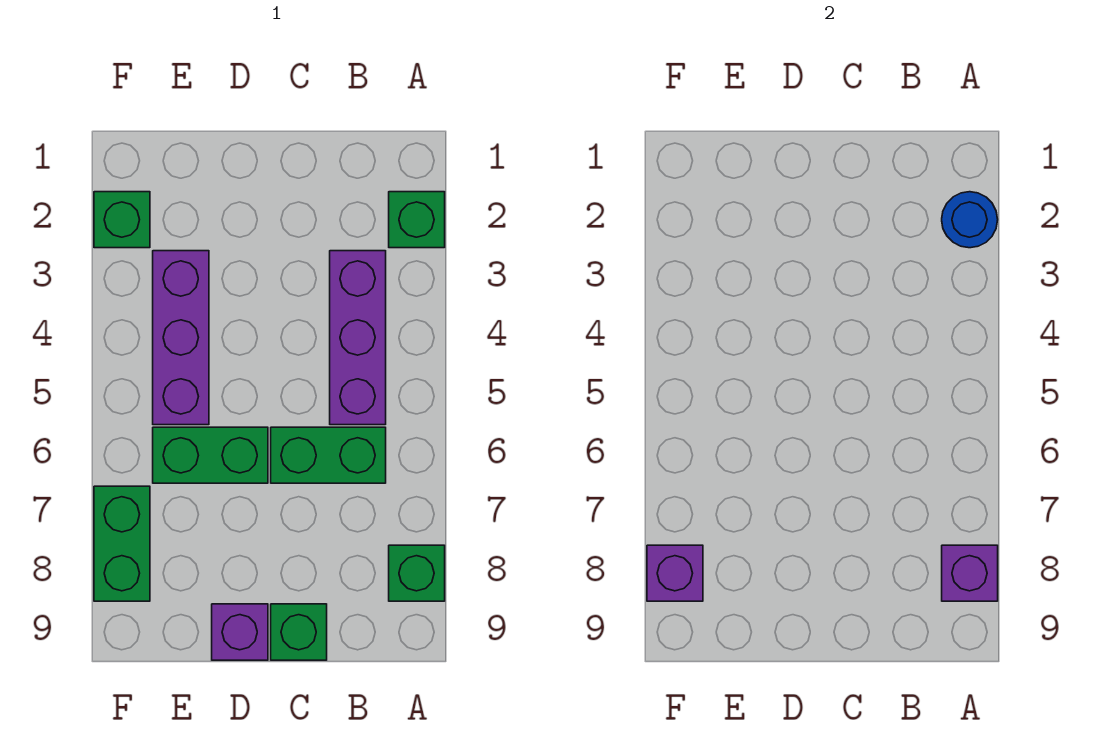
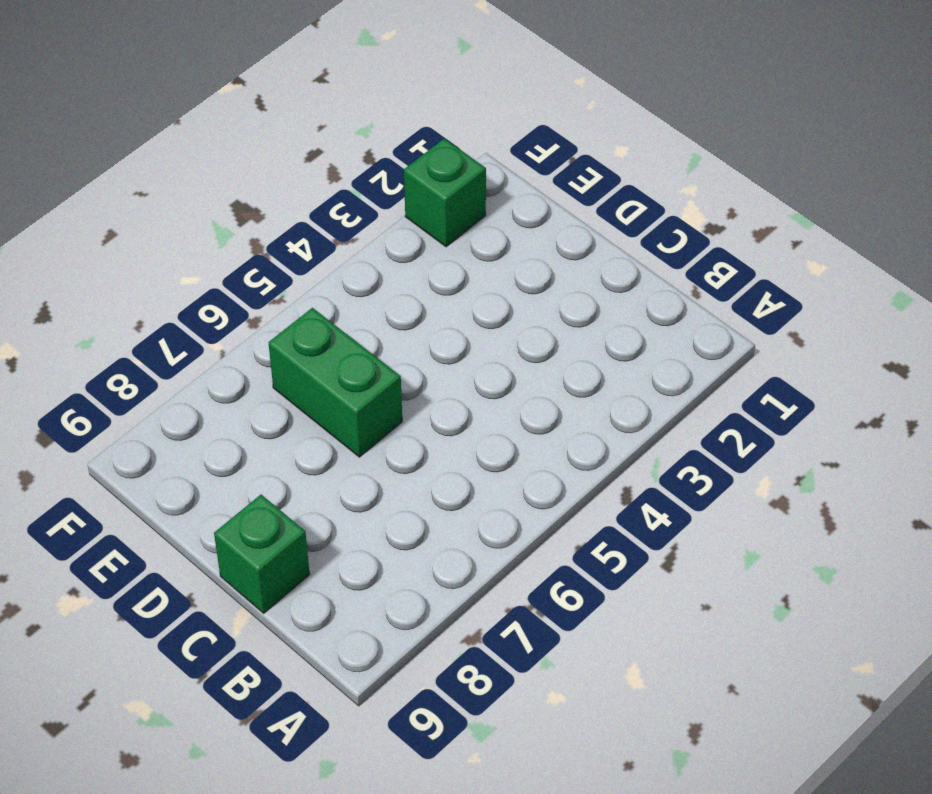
none -> green brick A2 level 1
none -> green brick A8 level 1
none -> purple brick B3:B5 level 1

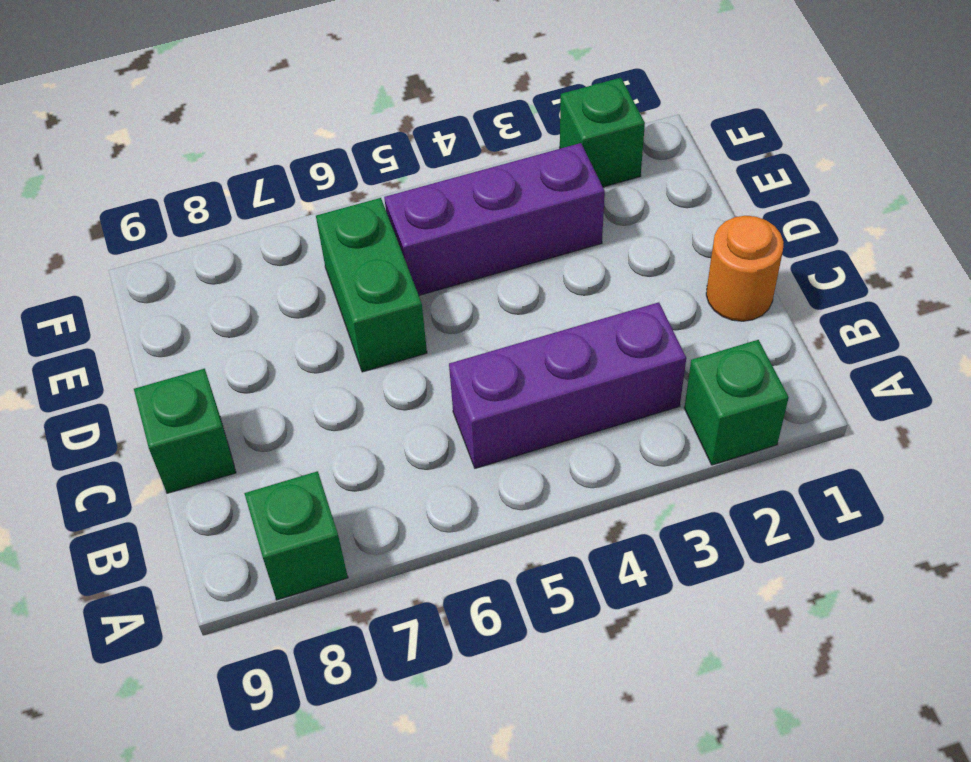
orange round brick C1 level 1 -> none
none -> green brick B6:C6 level 1
none -> purple brick D9 level 1
none -> green brick F7:F8 level 1

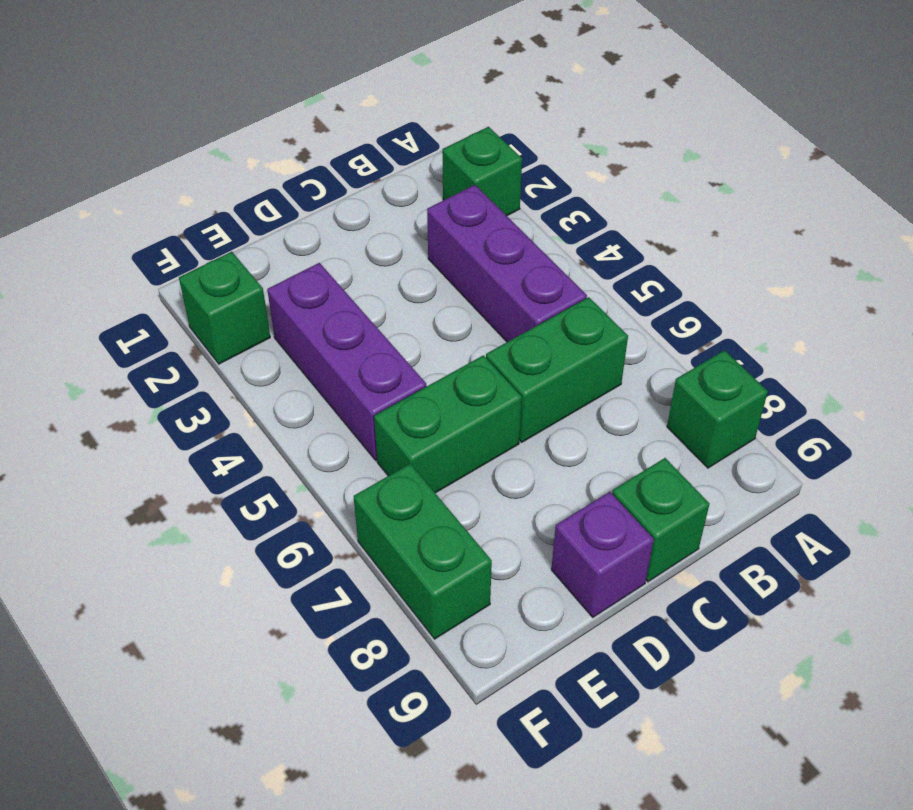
none -> blue round brick A2 level 2
none -> purple brick A8 level 2
none -> purple brick F8 level 2

